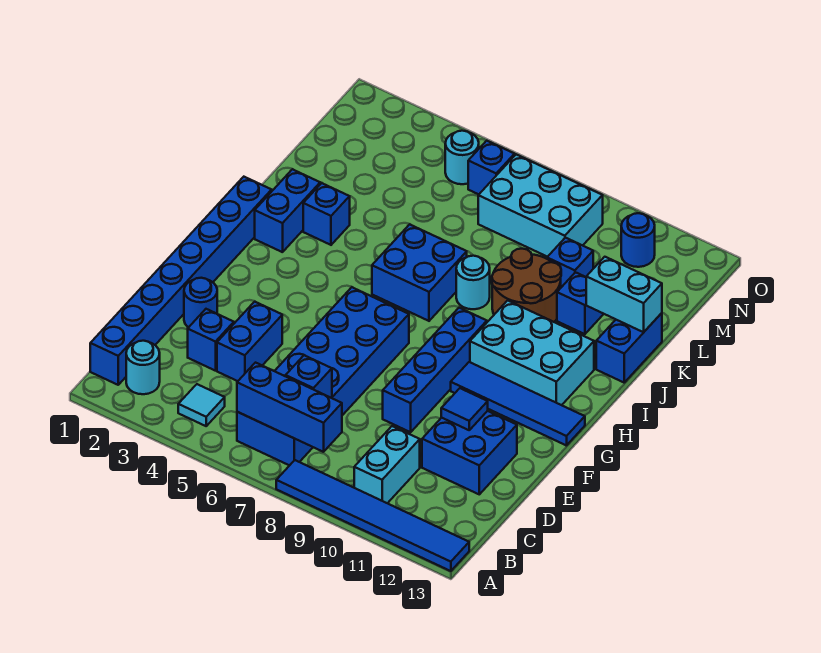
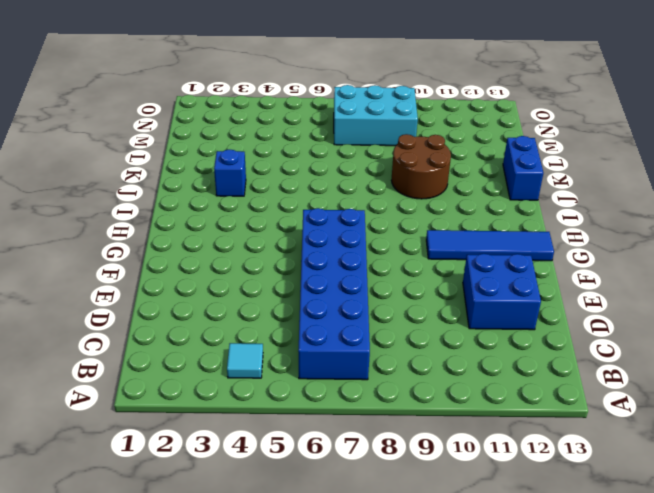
none -> blue tile A8:A13 level 1
none -> blue brick B1:I1 level 1
none -> cyan round brick B2 level 1

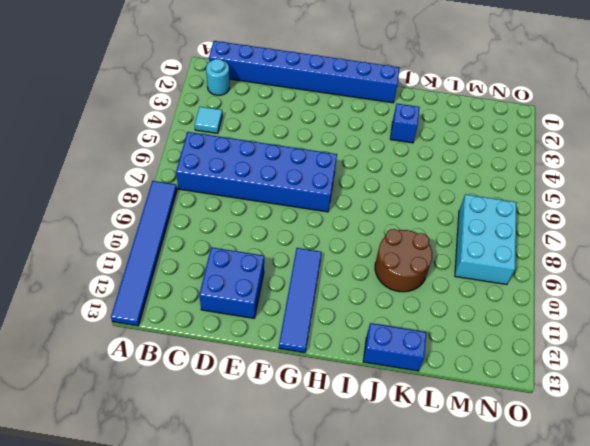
none -> cyan brick B10:C10 level 1
none -> blue brick D3 level 1
none -> blue brick D4:E4 level 1

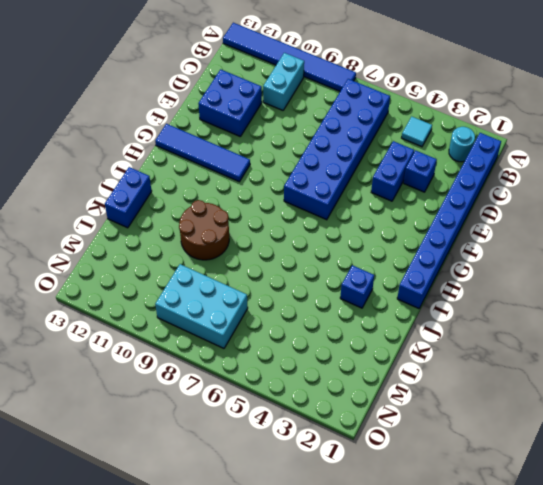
none -> blue round brick E2 level 1
none -> blue brick E9:H9 level 1
none -> cyan brick H10:I12 level 1

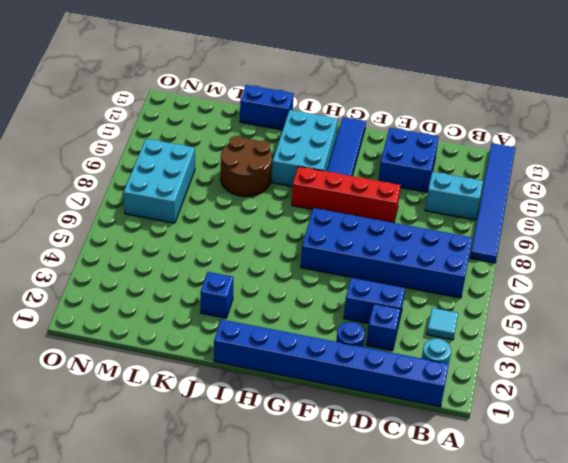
red brick E9:H9 level 1 -> blue brick E9:H9 level 1
none -> blue brick I2:J2 level 1
none -> blue brick I6:J7 level 1
none -> cyan round brick J8 level 1

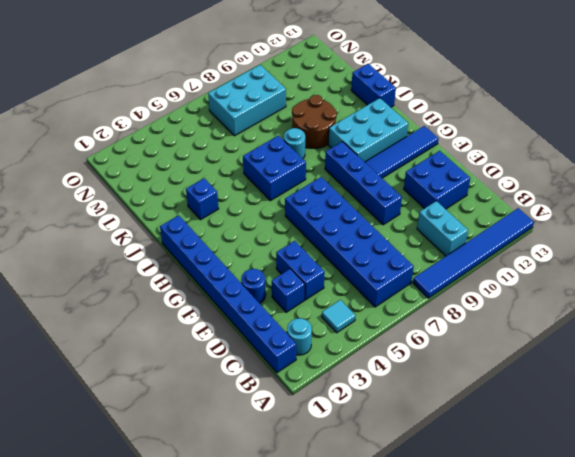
none -> blue brick I2:J2 level 1
none -> blue brick K11 level 1
none -> blue brick L10 level 1

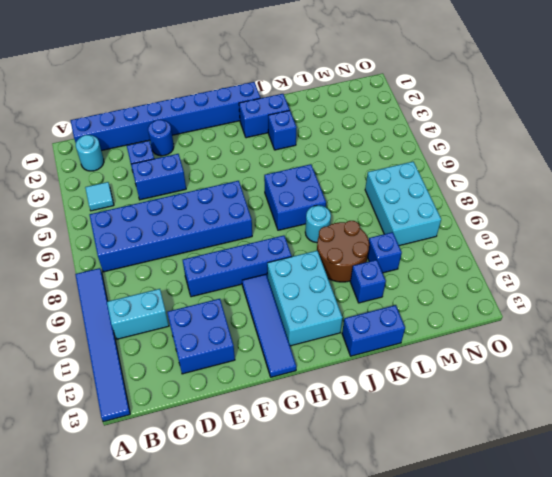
none -> cyan round brick N5 level 1
none -> blue brick N6 level 1
none -> blue round brick N11 level 1

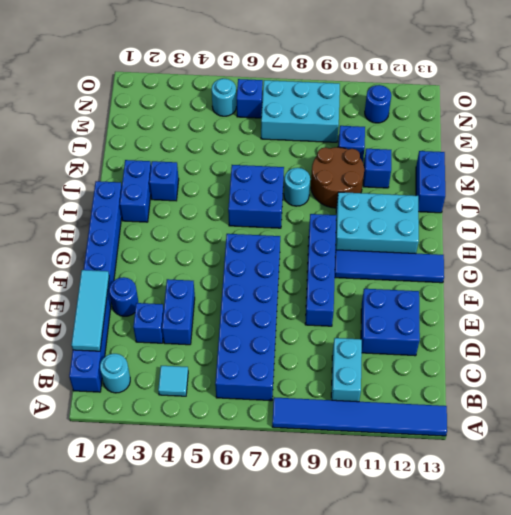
cyan tile C1:E1 level 2 -> none
none -> blue brick B6:B8 level 2
none -> blue brick C7 level 2
none -> blue tile E11 level 2

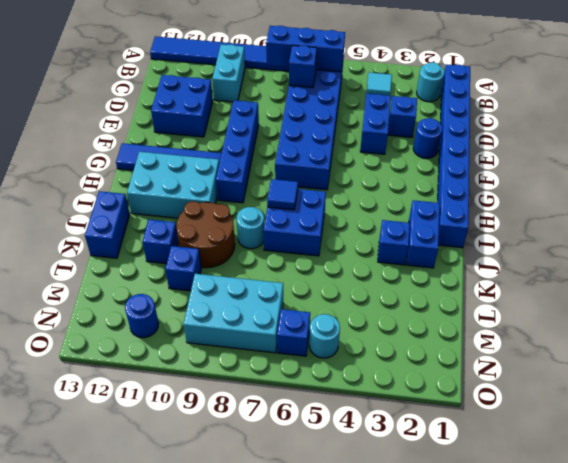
blue tile I7 level 2 -> blue tile E11 level 2
none -> cyan brick K12:K13 level 2

